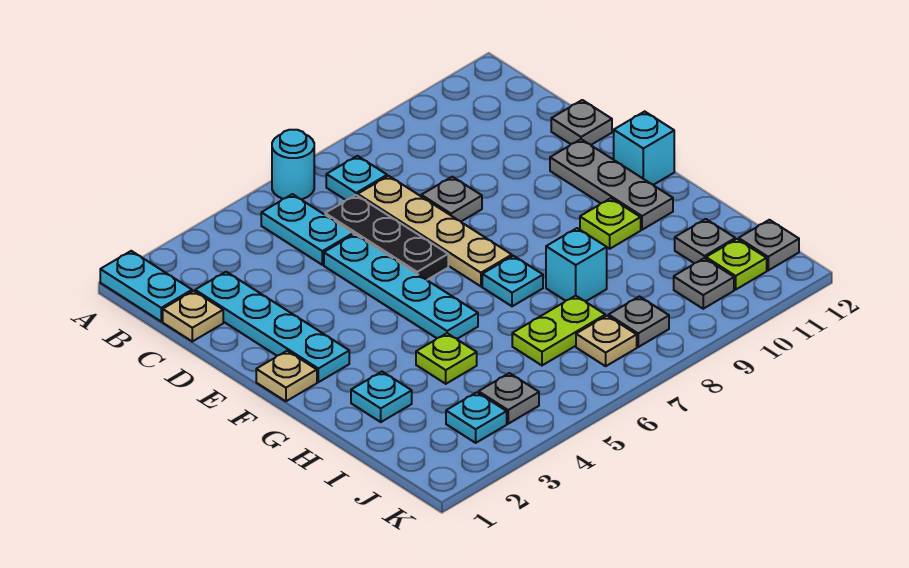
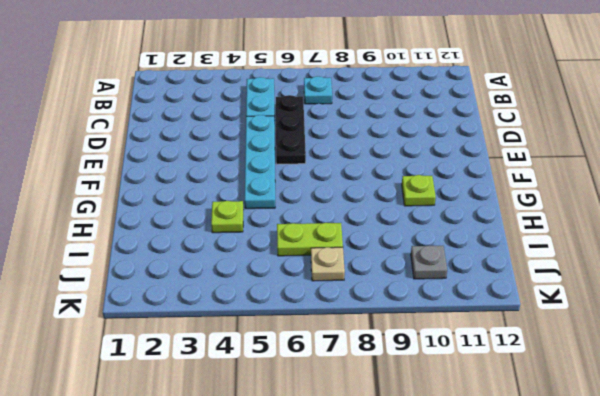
none -> cyan plate A1:B1 level 1
none -> cyan round brick A6 level 1
none -> tan plate C1 level 1

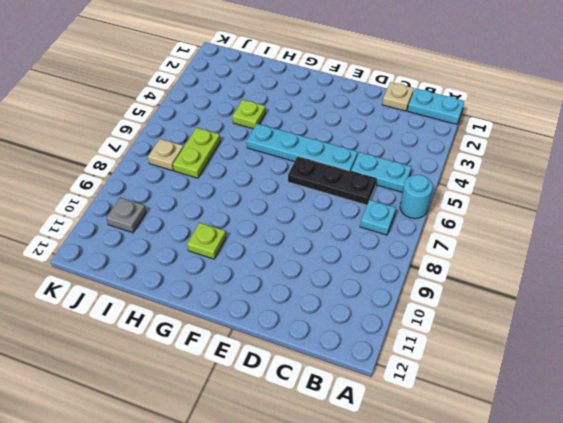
none -> cyan plate C2:F2 level 1
none -> tan plate C7:F7 level 1
none -> grey plate D8 level 1

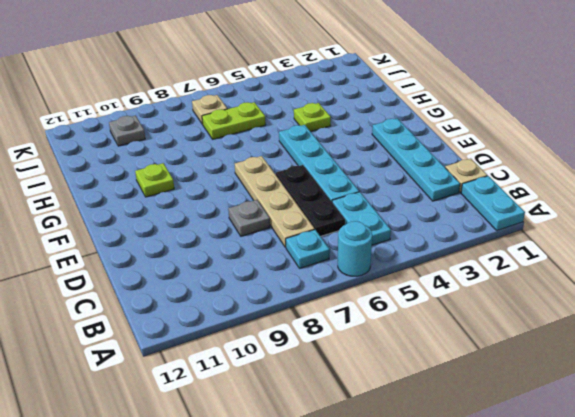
none -> grey plate D12 level 1
none -> grey plate E11:G11 level 1
none -> tan plate F1 level 1

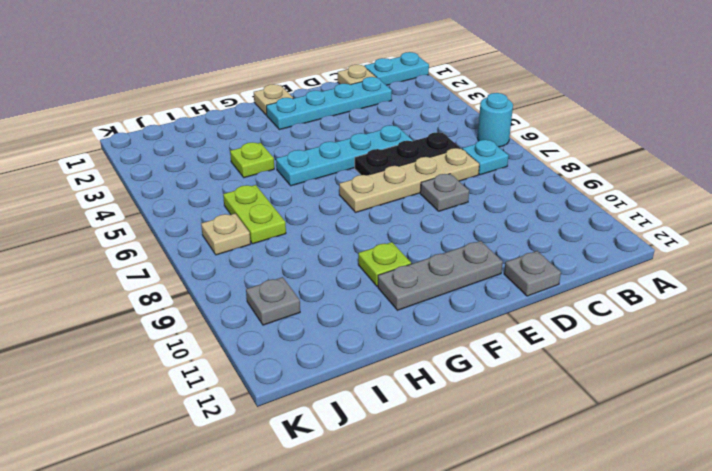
none -> cyan plate B5:C5 level 1
none -> cyan brick F12 level 1
none -> cyan plate G7 level 1

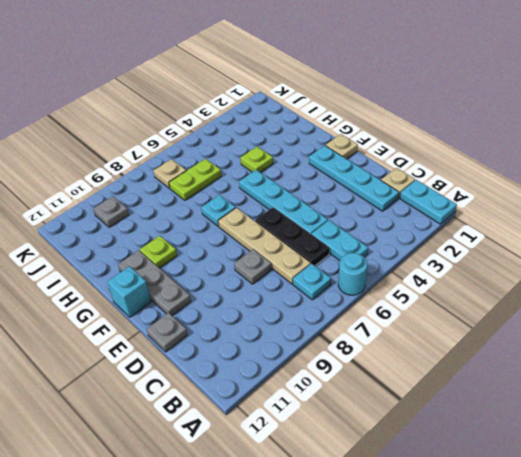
none -> cyan plate H2 level 1
none -> cyan brick H8 level 1
none -> grey plate I11 level 1

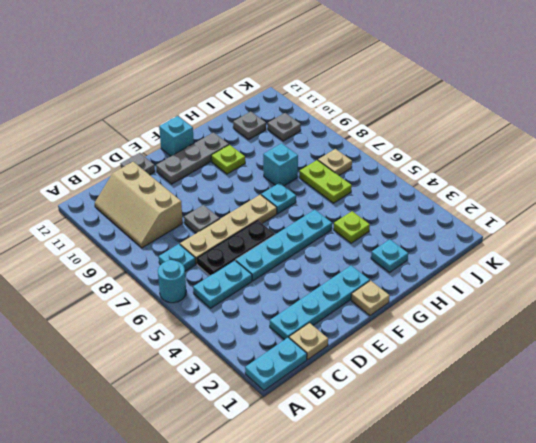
tan slope B9:C11 level 1 top C -> none
none -> cyan plate J3 level 1
none -> grey plate J4 level 1
none -> grey plate J8 level 1

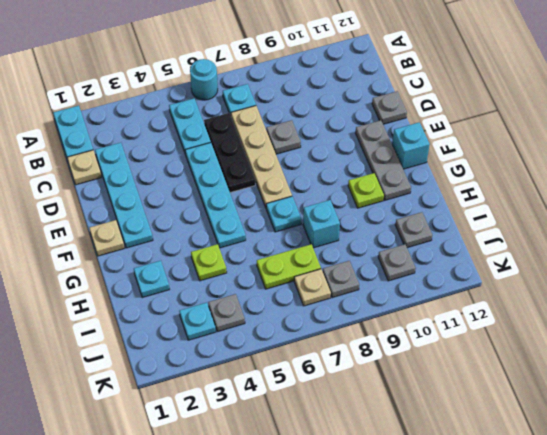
none -> lime plate J11 level 1
none -> grey plate J12 level 1

